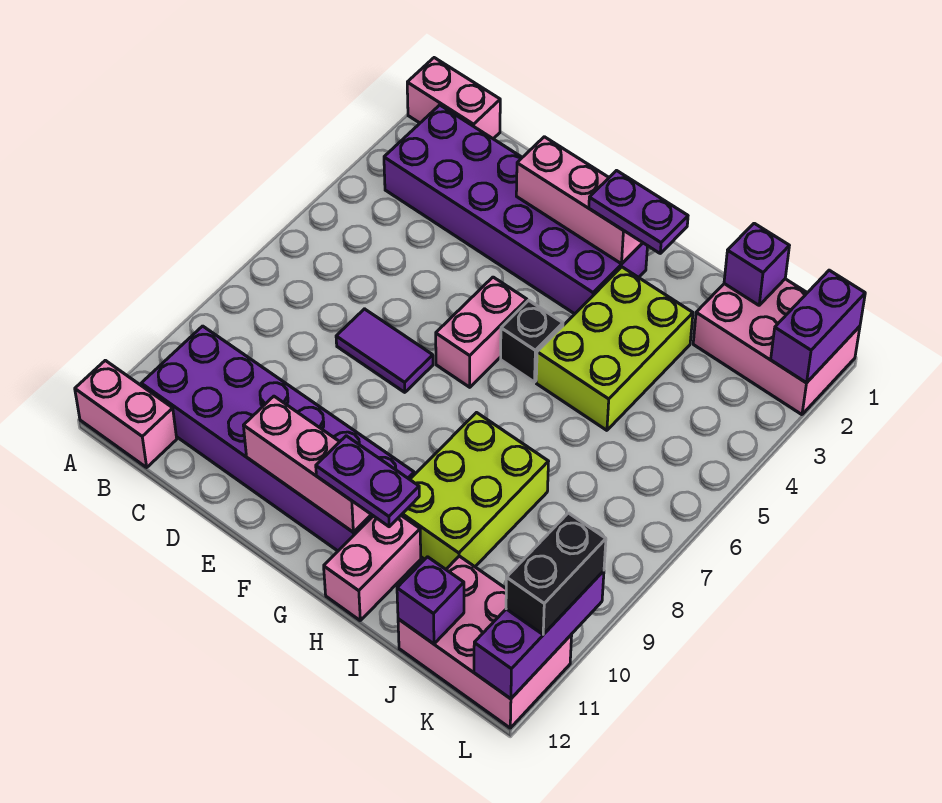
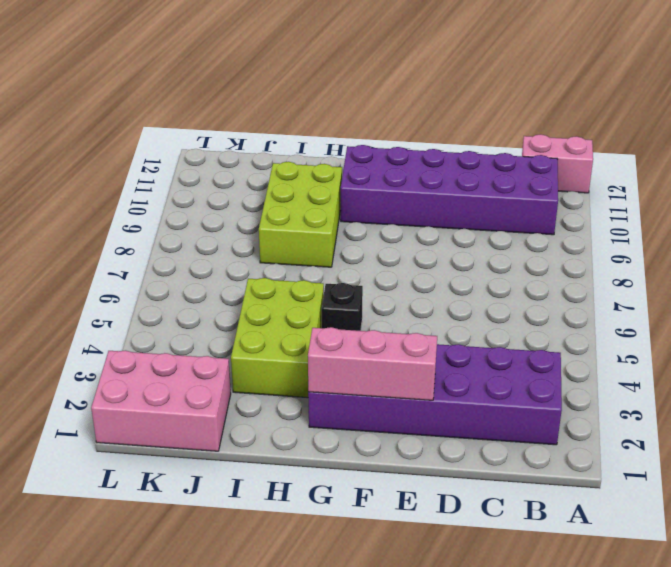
none -> pink brick A1:B1 level 1
none -> purple tile D7:E7 level 1
none -> pink brick F5:F6 level 1

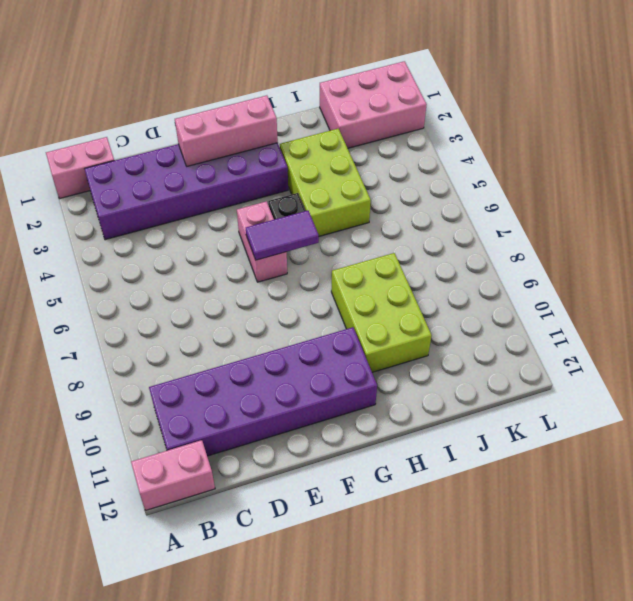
purple tile F6:G6 level 2 -> purple tile D7:E7 level 1
none -> pink brick H11:H12 level 1
none -> pink brick J11:L12 level 1
none -> pink brick E11:G11 level 2

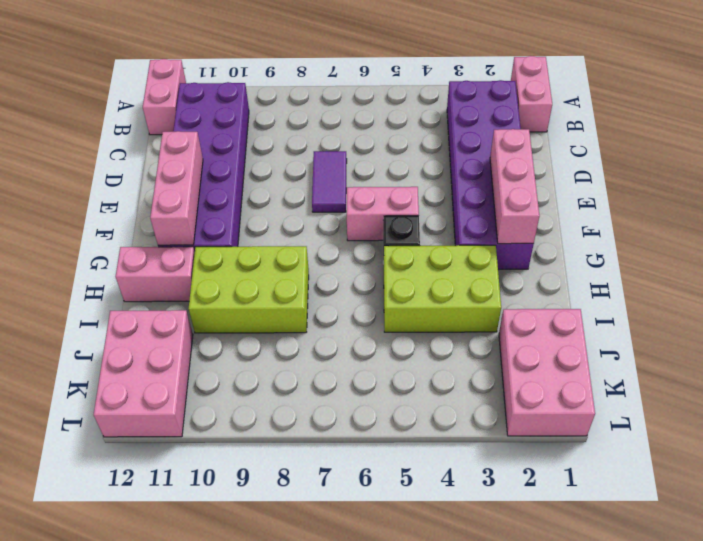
none -> purple brick J1 level 2
none -> purple brick J12 level 2
none -> purple brick L1:L2 level 2

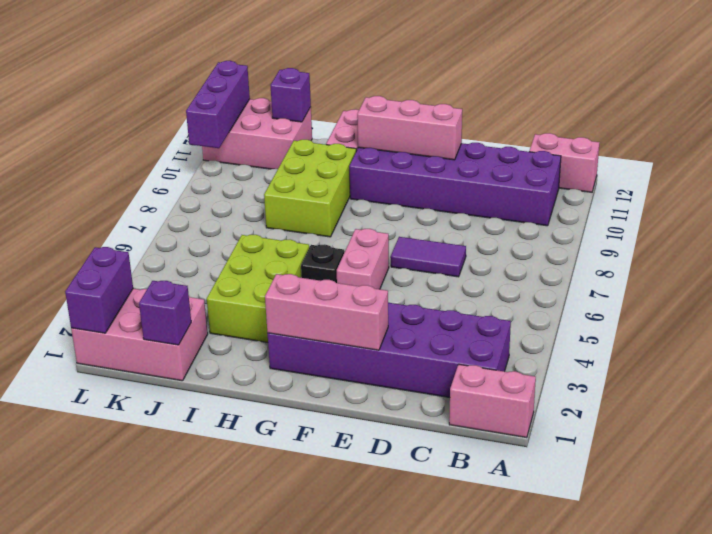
none -> purple plate G2:H2 level 3
none -> purple plate G11:H11 level 3
none -> black brick L10:L11 level 3

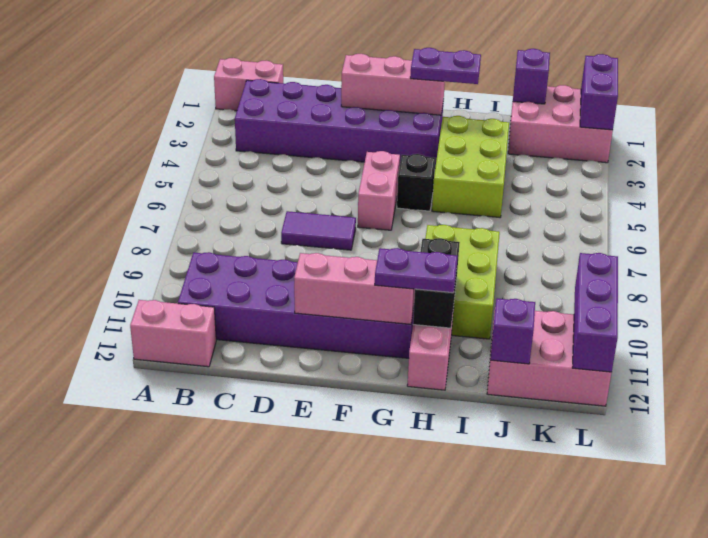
black brick H10:H11 level 2 -> black brick L10:L11 level 3

